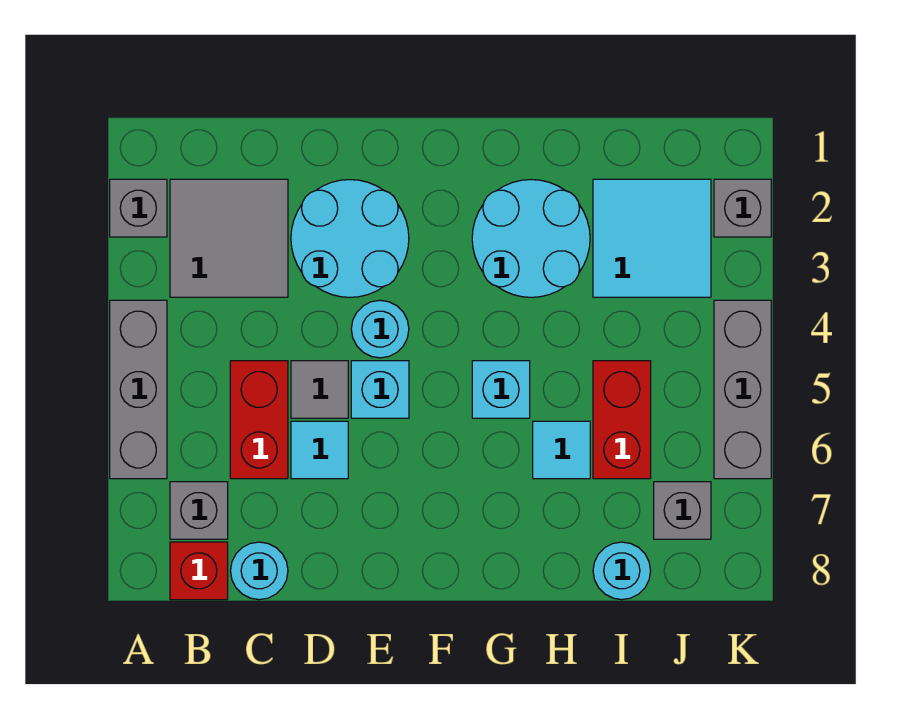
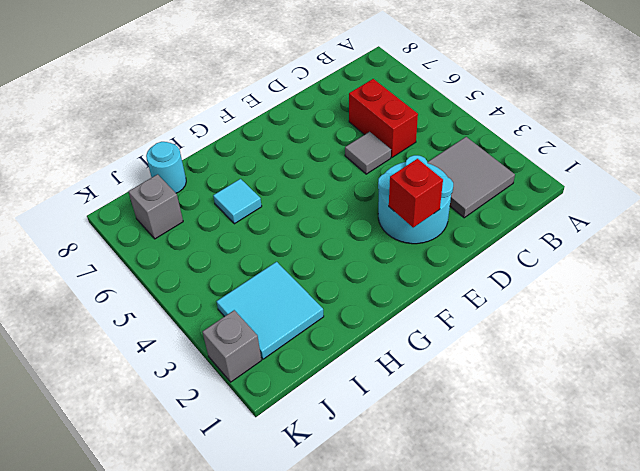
red brick E2 level 2 -> red brick B8 level 1
none -> grey brick A2 level 1
none -> grey brick A4:A6 level 1
none -> grey brick B7 level 1

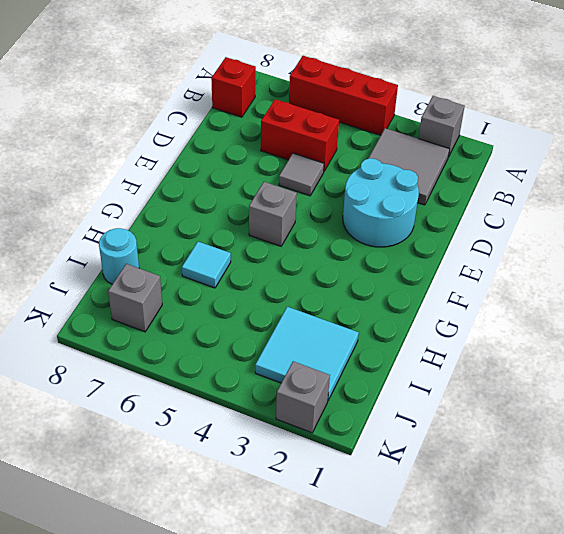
red brick A4:A6 level 1 -> grey brick A4:A6 level 1
grey brick F5 level 1 -> grey brick B7 level 1
none -> cyan round brick C8 level 1
none -> cyan tile D6 level 1
none -> cyan round brick E4 level 1

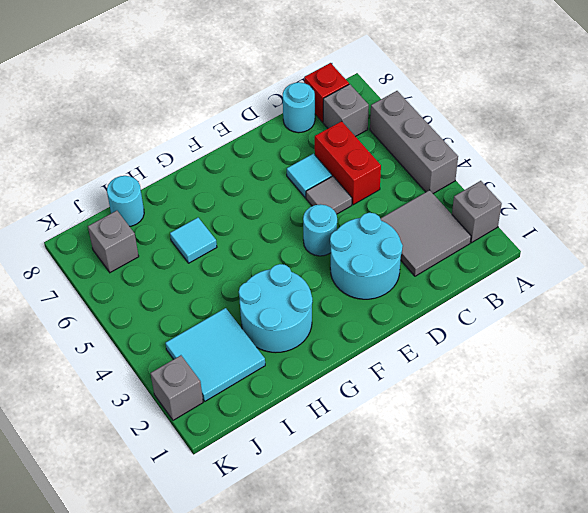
none -> cyan brick E5 level 1
none -> cyan brick G5 level 1
none -> red brick I5:I6 level 1

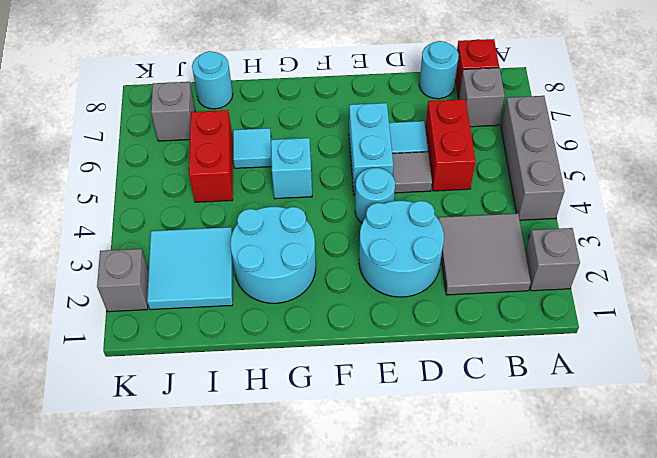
cyan brick E5:E6 level 1 -> cyan brick E5 level 1
none -> grey brick K4:K6 level 1

